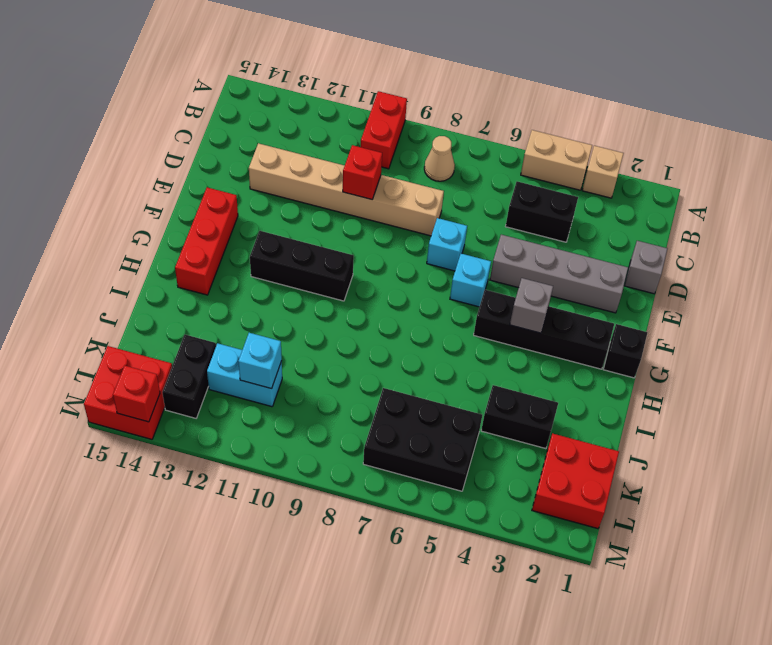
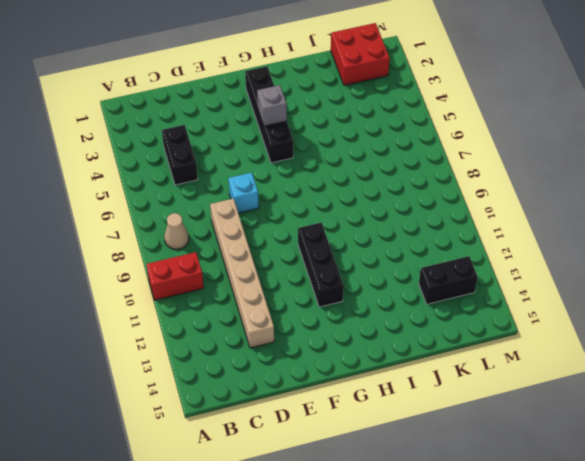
none -> tan brick A3 level 1
none -> tan brick A4:A5 level 1
none -> grey brick D1 level 1

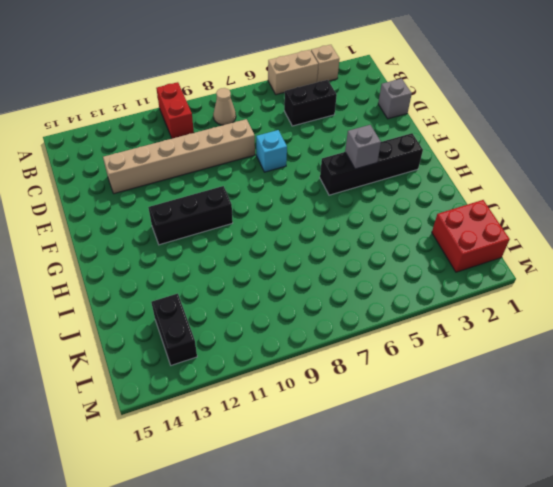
none -> grey brick E2:E5 level 1
none -> cyan brick F6 level 1
none -> red brick F14:H14 level 1

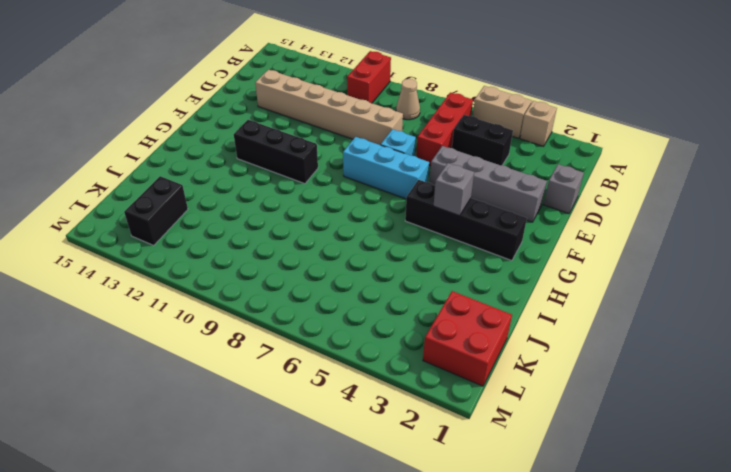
red brick B6:D6 level 1 -> red brick F14:H14 level 1
cyan brick F6:F8 level 1 -> cyan brick F6 level 1
none -> black brick G1 level 1
none -> black brick J3:J4 level 1
none -> black brick K5:L7 level 1

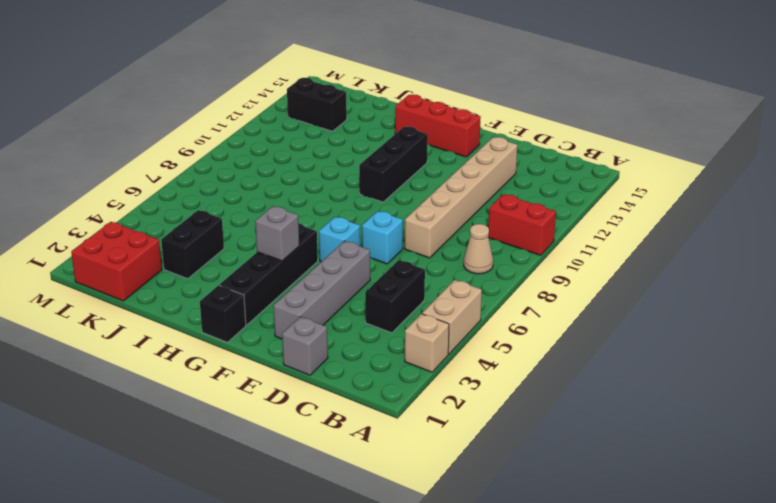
none -> black brick K5:L7 level 1
none -> cyan brick K11:K12 level 1
none -> red brick L14:M15 level 1

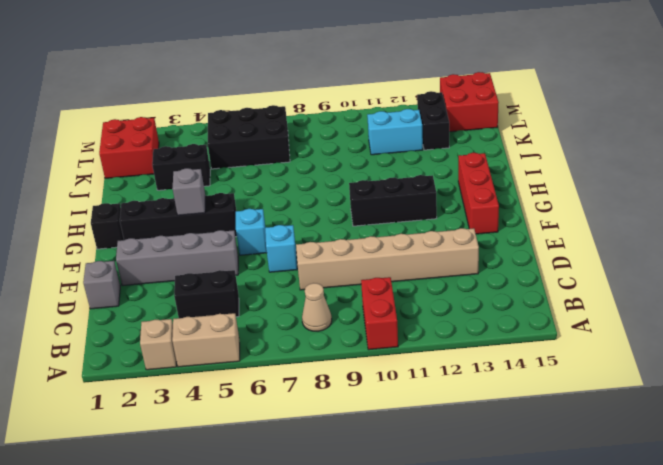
none -> red brick D10 level 2
none -> cyan brick K11 level 2
none -> red brick M14 level 2

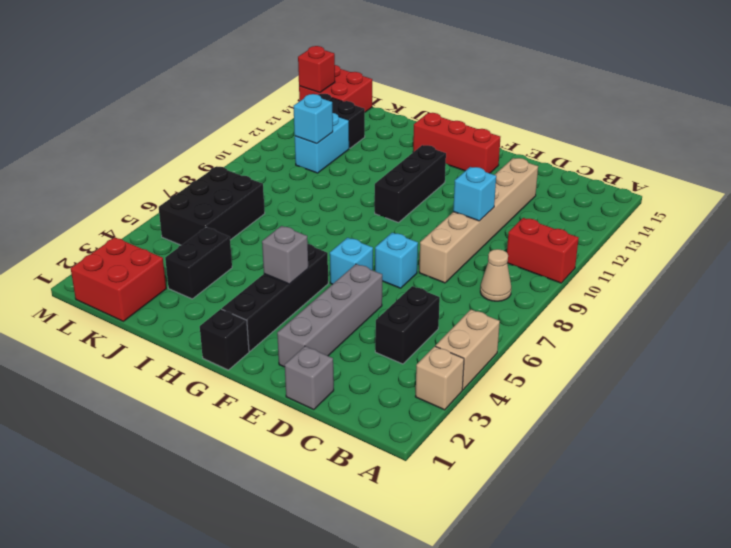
cyan brick D10 level 2 -> red brick D10 level 2

